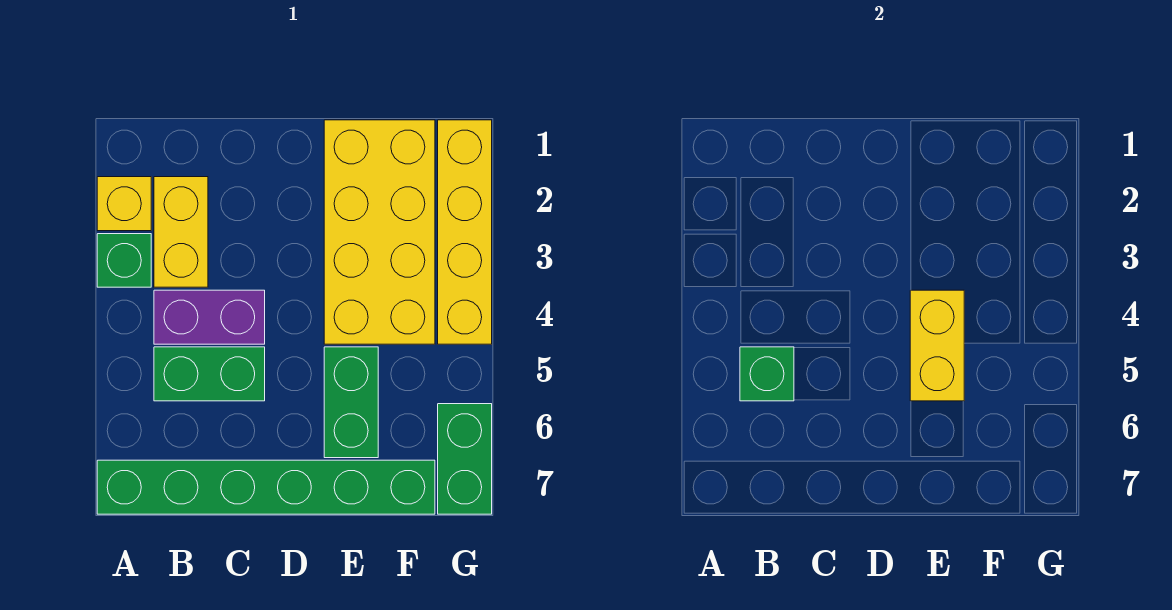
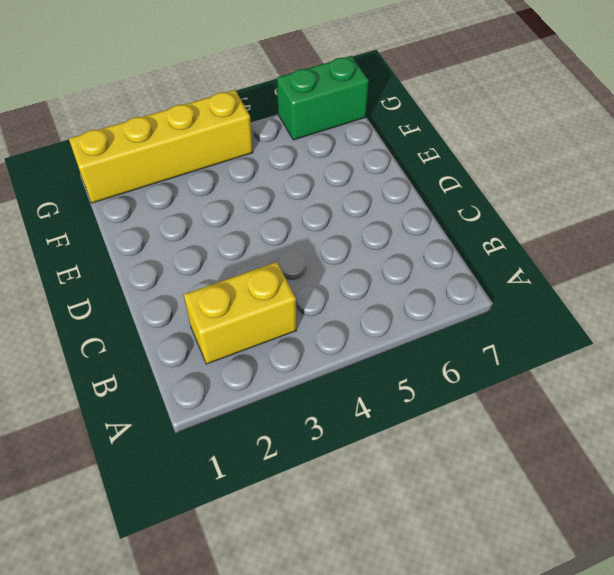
none -> yellow brick A2 level 1
none -> green brick A3 level 1
none -> green brick A7:F7 level 1

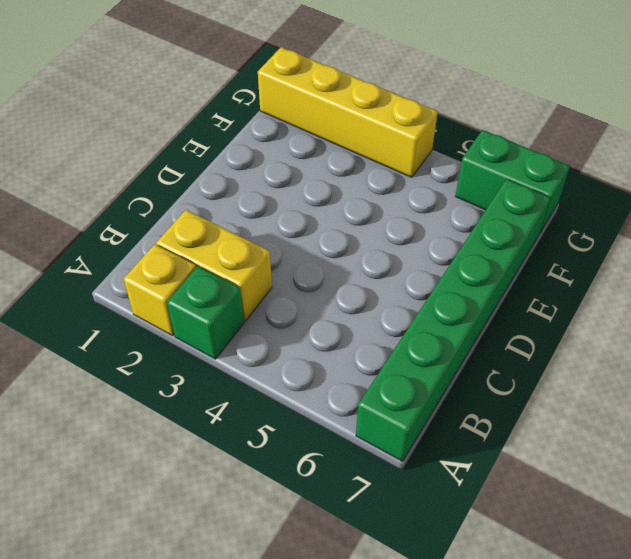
none -> purple brick B4:C4 level 1
none -> green brick B5:C5 level 1
none -> yellow brick E1:F4 level 1

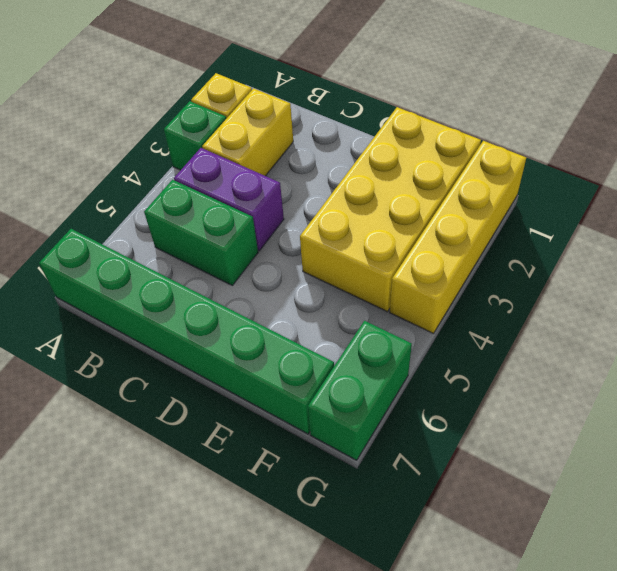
none -> green brick E5:E6 level 1
none -> green brick B5 level 2
none -> yellow brick E4:E5 level 2

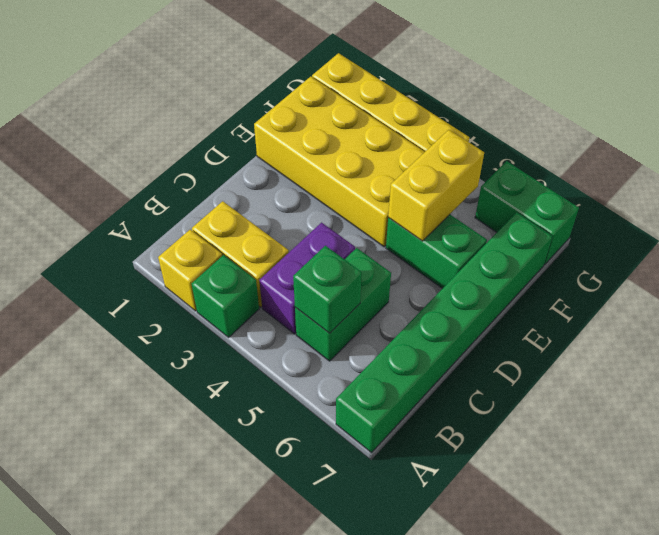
yellow brick E5:F5 level 2 -> yellow brick E4:E5 level 2

